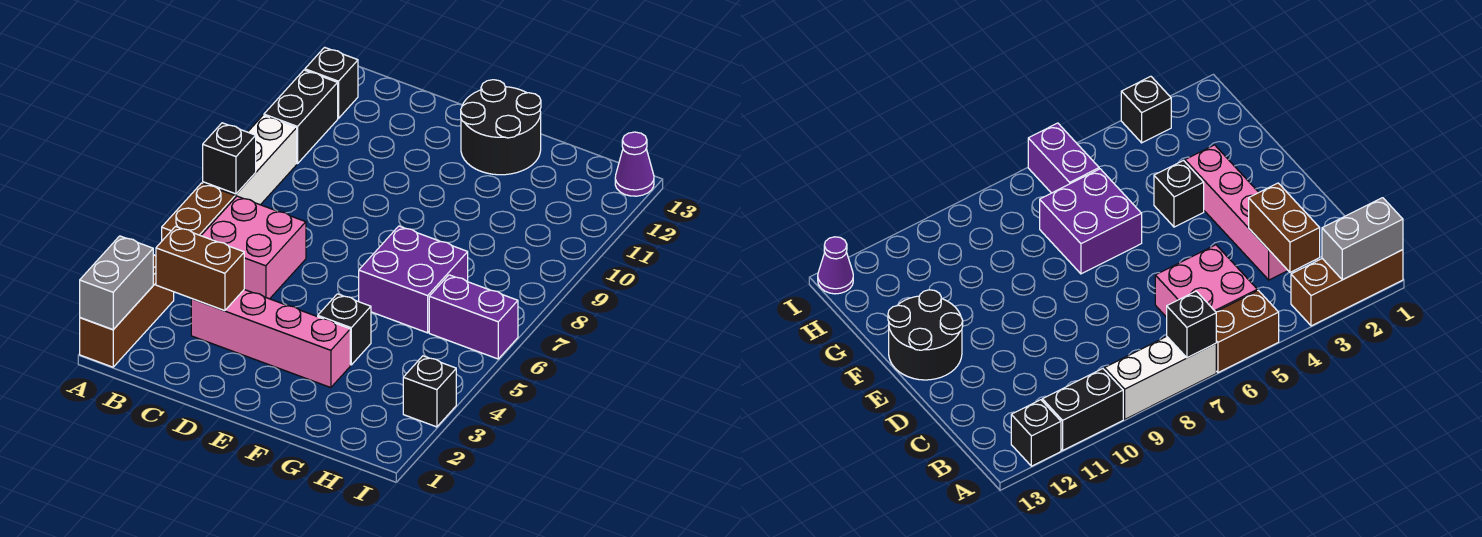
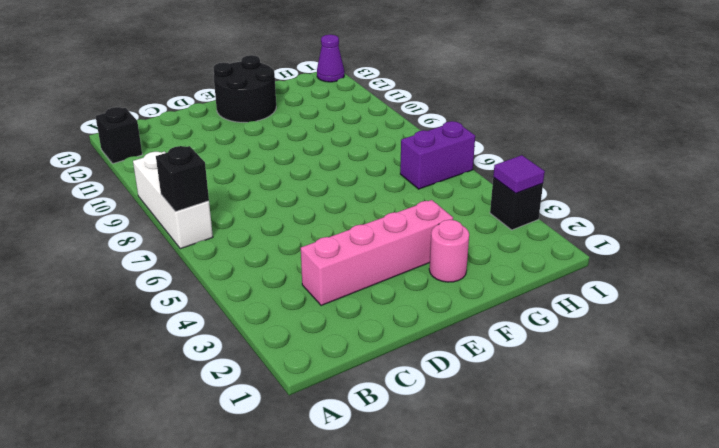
pink round brick F2 level 1 -> none
purple tile I3 level 2 -> none
none -> brown brick A1:A3 level 1
none -> brown brick A5:A6 level 1
none -> black brick A10:A11 level 1

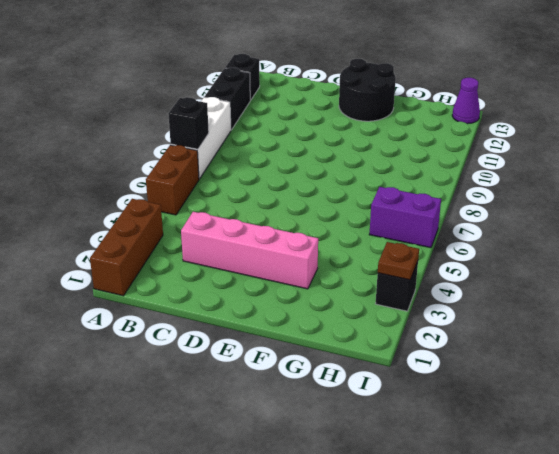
brown plate I3 level 2 -> none
none -> pink brick B5:C6 level 1
none -> black brick F4 level 1
none -> purple brick F6:G7 level 1

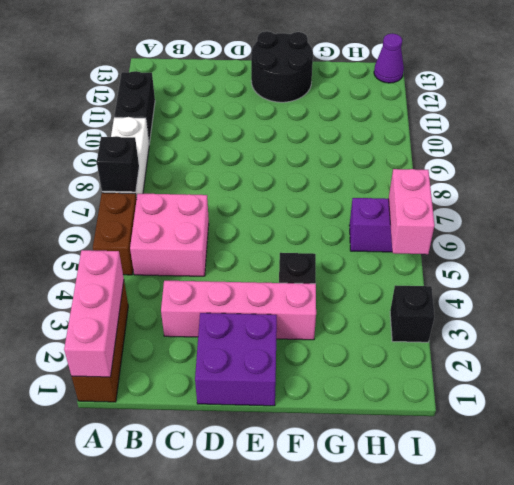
pink brick A1:A3 level 2 -> grey brick A1:A2 level 2
purple brick D1:E2 level 1 -> purple brick F6:G7 level 1
pink brick I5:I6 level 2 -> none
none -> black brick A12 level 1
none -> brown brick B3:C3 level 2

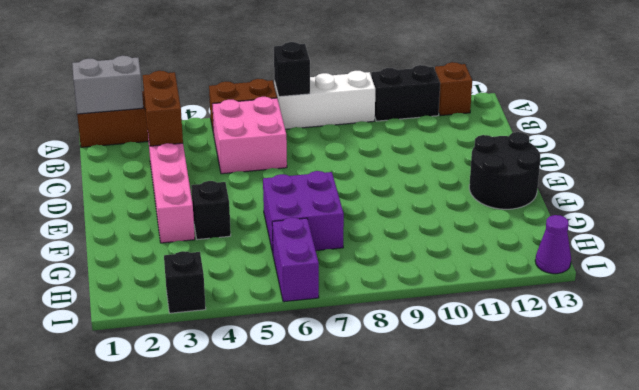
brown brick A12 level 1 -> black brick A12 level 1

